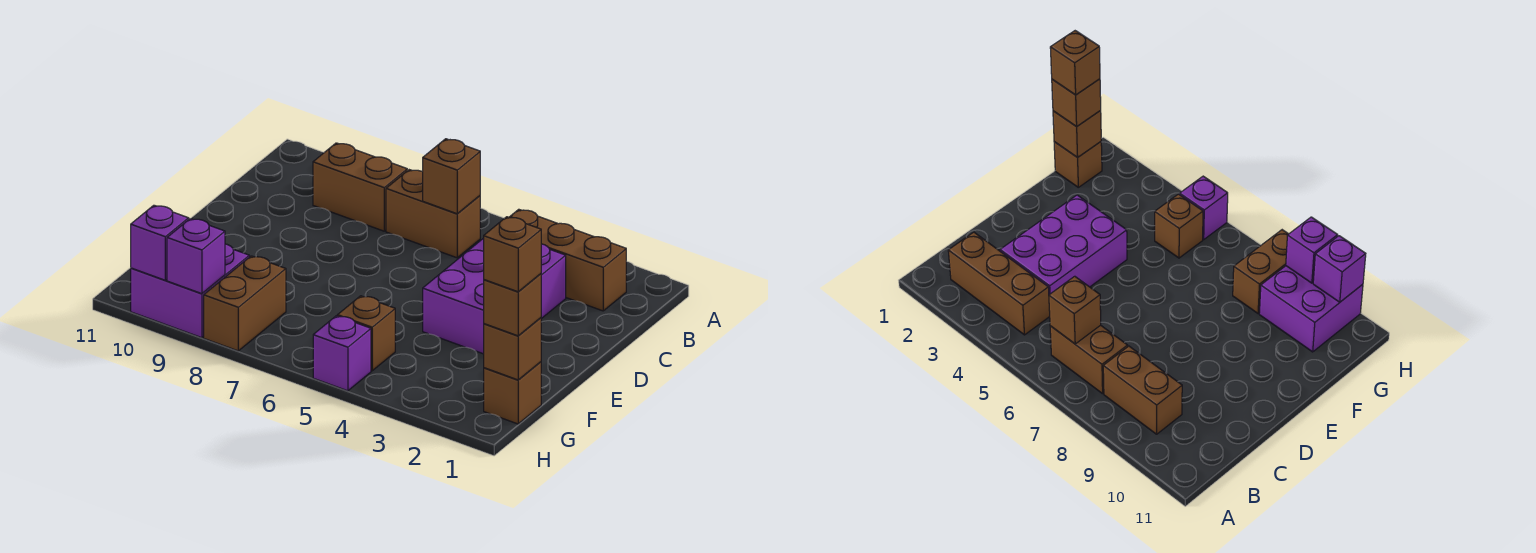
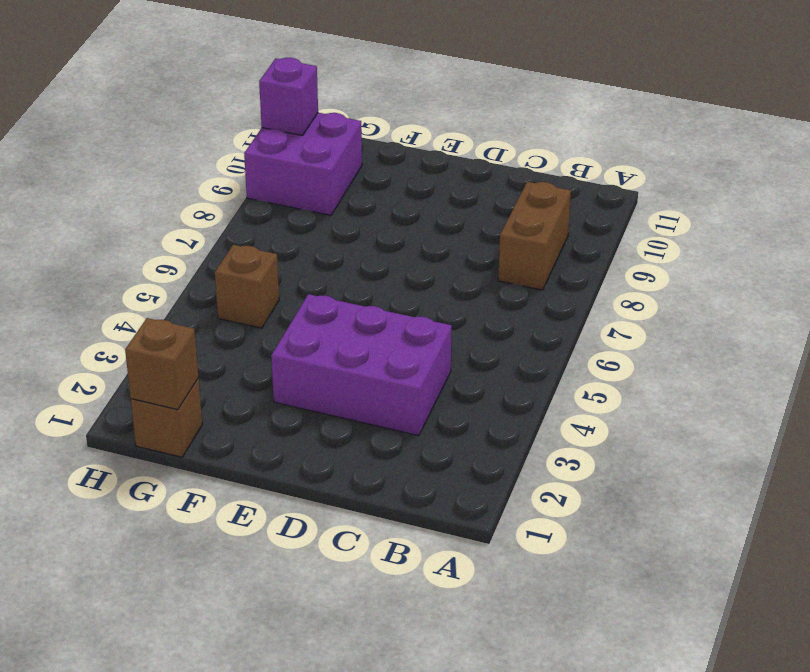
none -> brown brick B2:B4 level 1
none -> brown brick B6:B7 level 1
none -> brown brick G8:H8 level 1

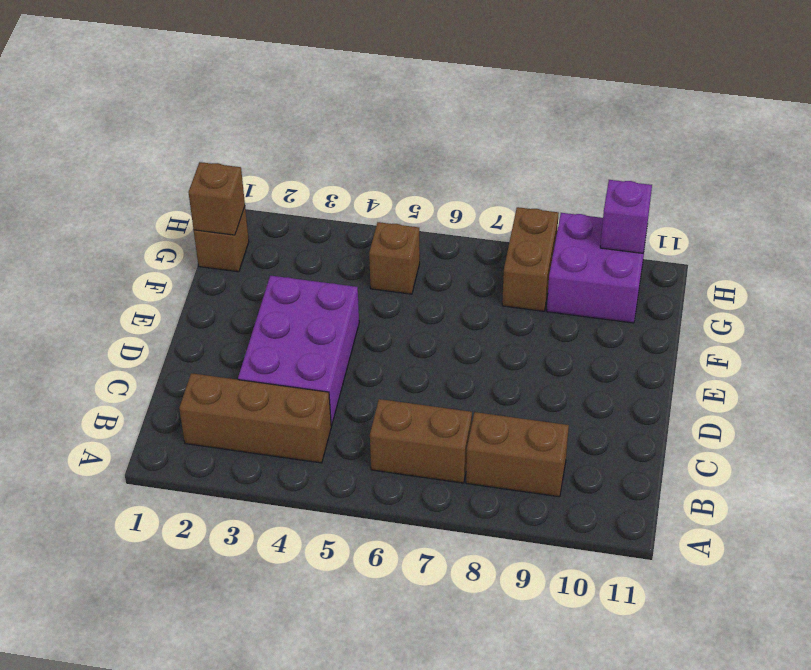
none -> purple brick H5 level 1
none -> brown brick B6 level 2
none -> purple brick H9 level 2

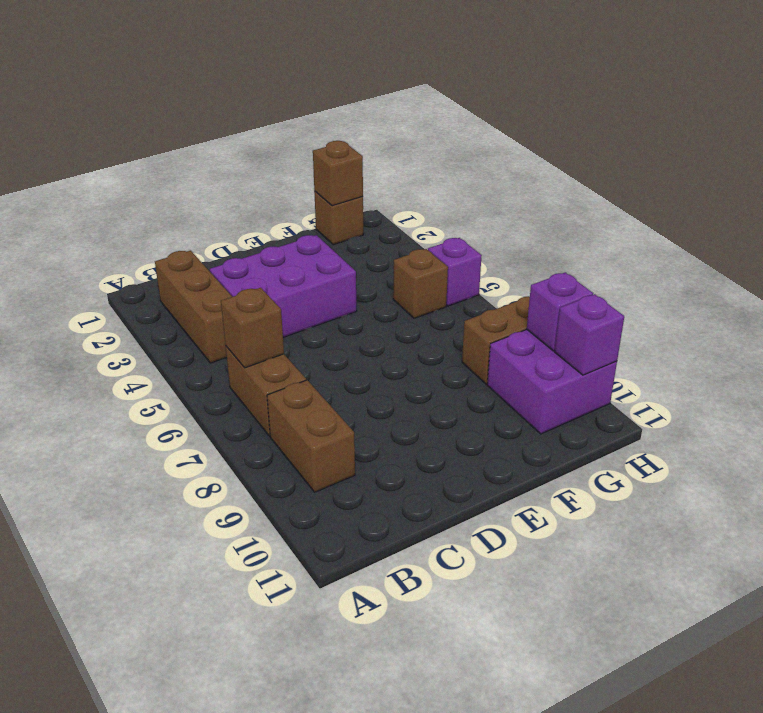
none -> brown brick G1 level 3
none -> brown brick G1 level 4

